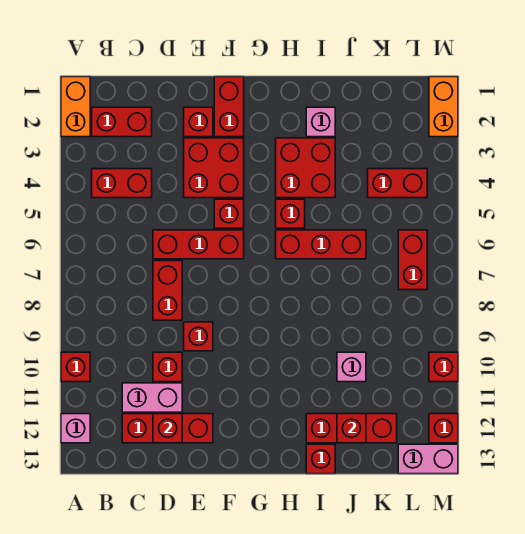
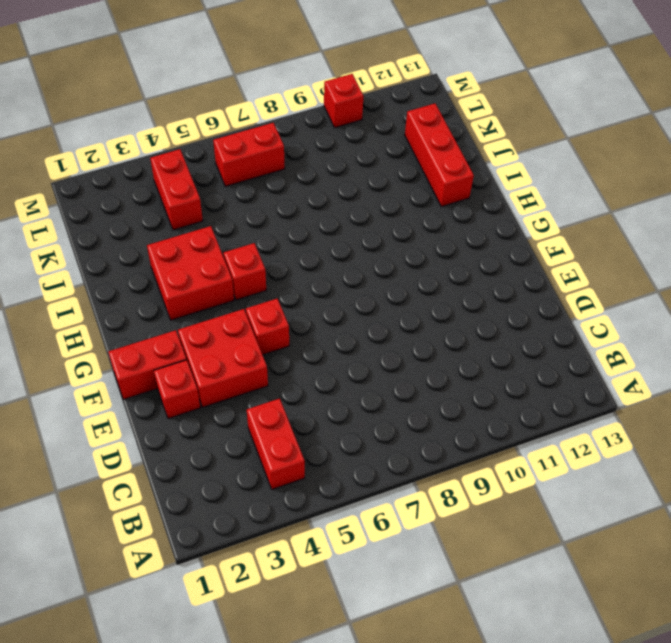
none -> orange brick A1:A2 level 1
none -> red brick A10 level 1
none -> pink brick A12 level 1
none -> red brick B2:C2 level 1

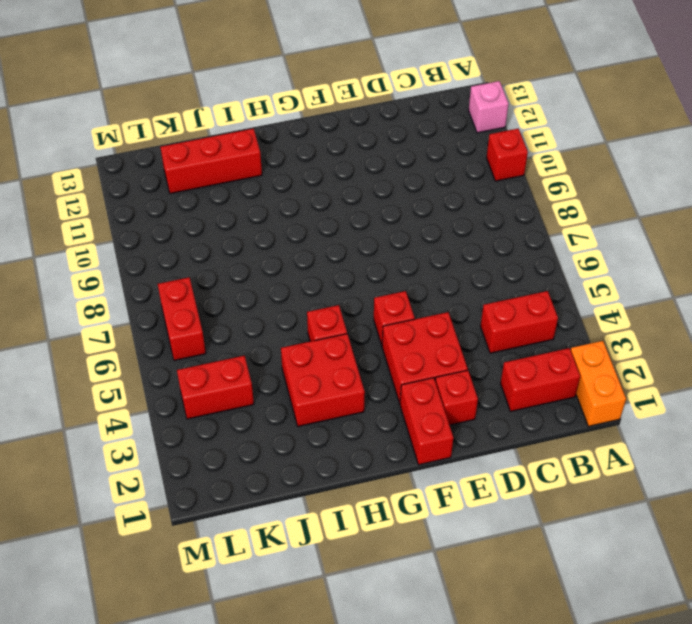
none -> pink brick C11:D11 level 1
none -> red brick C12:E12 level 1
none -> red brick D6:F6 level 1
none -> red brick D7:D8 level 1

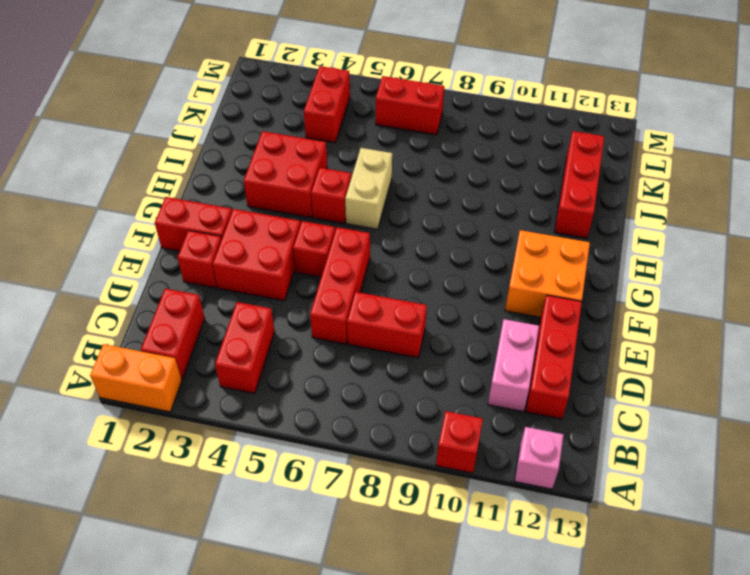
orange brick F11:G12 level 1 -> none
tan brick H6:I6 level 1 -> red brick H6:J6 level 1
none -> red brick D10 level 1
none -> red brick E9 level 1
none -> pink brick I2 level 1
none -> red brick I13 level 1

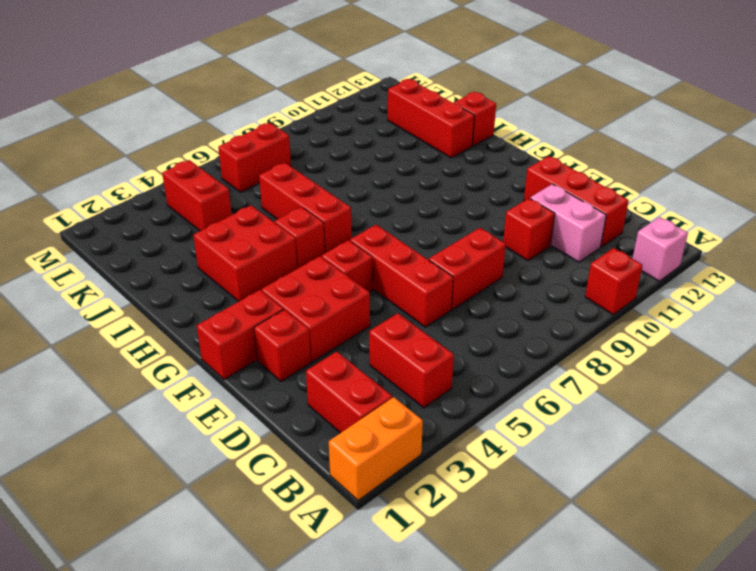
none -> red brick E9 level 1
none -> pink brick I2 level 1
none -> pink brick J10 level 1
none -> pink brick L13:M13 level 1

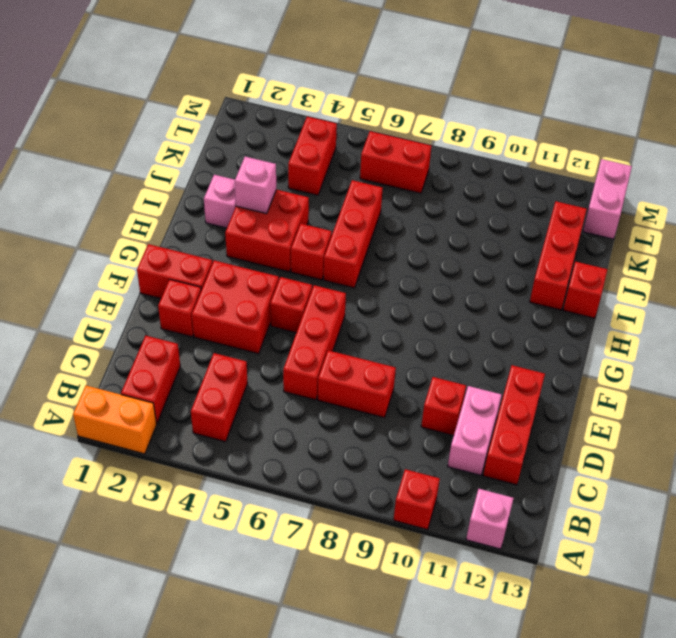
pink brick I3 level 2 -> pink brick J10 level 1
none -> red brick E9 level 1
none -> orange brick M1:M2 level 1
none -> red brick M10 level 1
none -> red brick M12 level 1

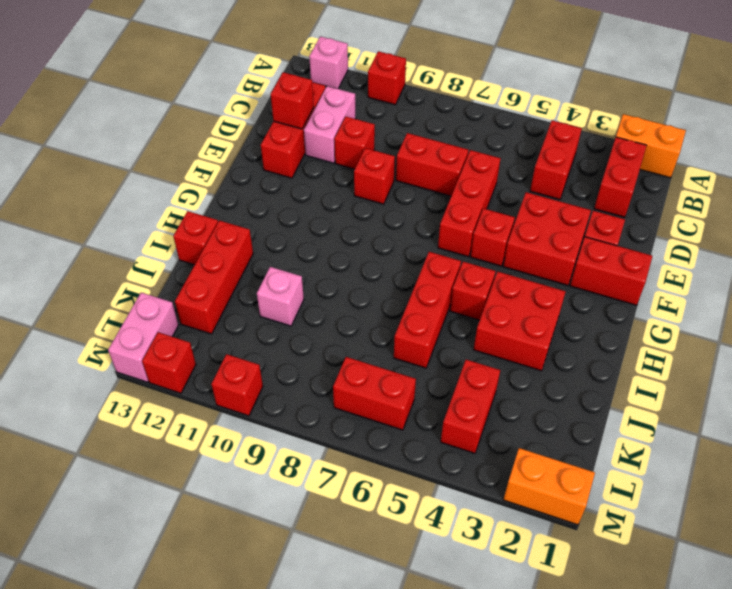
none -> pink brick I2 level 1
none -> red brick J12 level 2

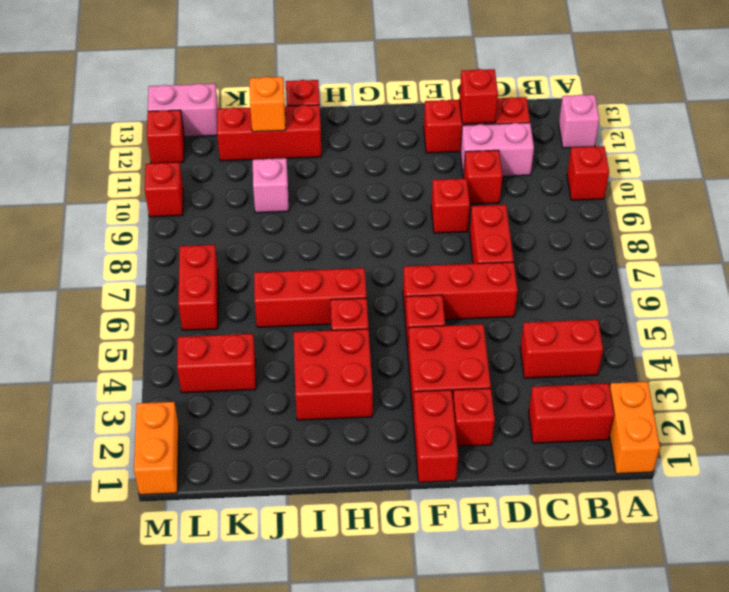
orange brick J12 level 2 -> red brick J12 level 2
none -> pink brick I2 level 1

